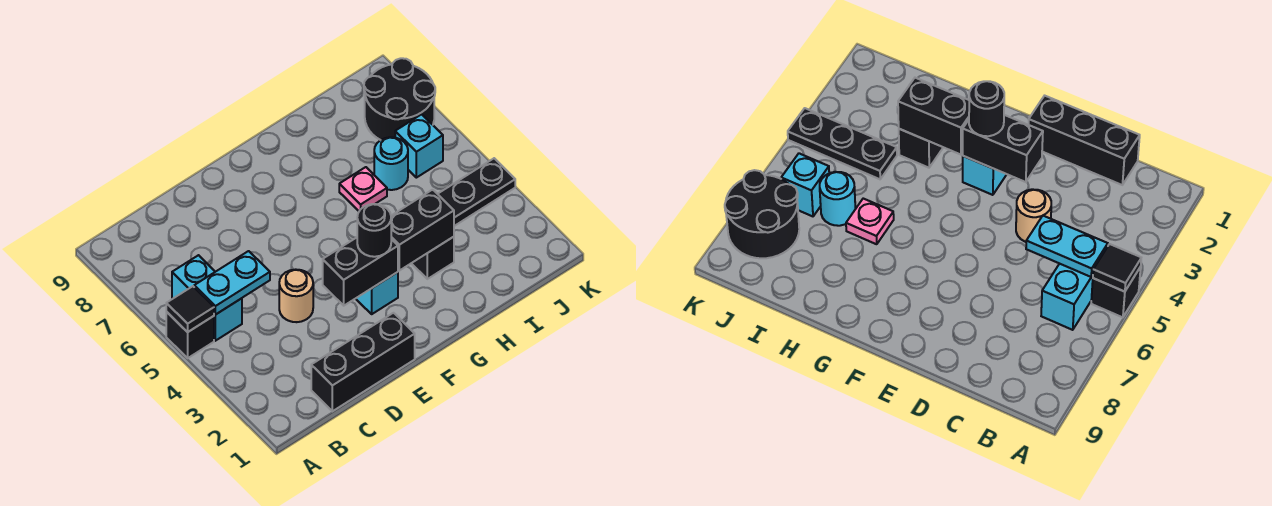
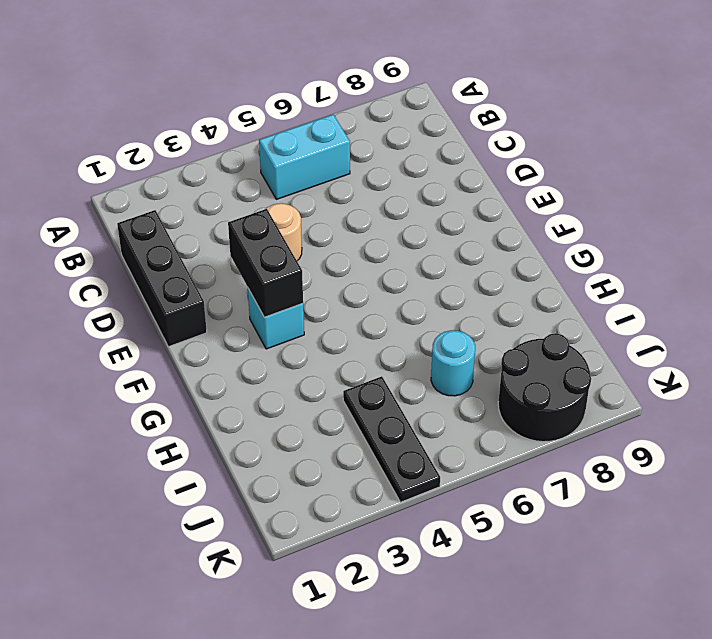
none -> black brick A5 level 1
none -> black brick H3 level 1
none -> pink plate H6 level 1

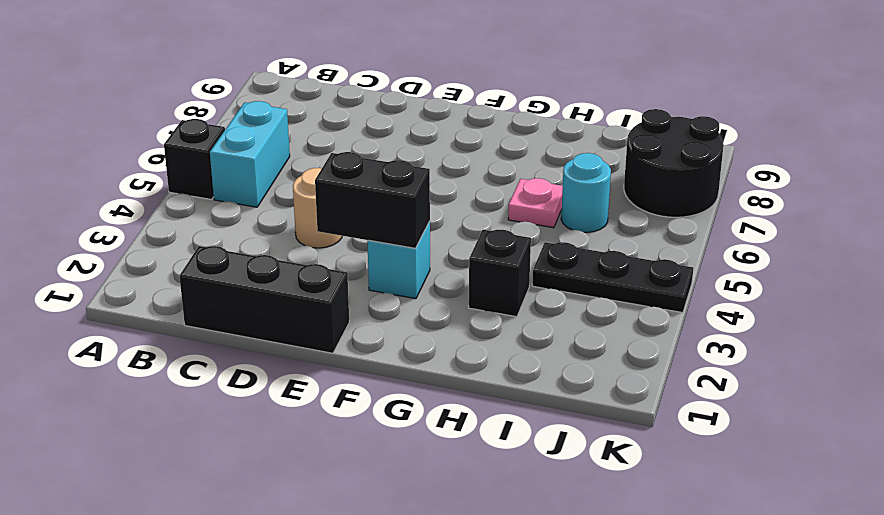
none -> cyan brick J6 level 1
none -> black tile A5 level 2
none -> cyan plate B5:C5 level 2

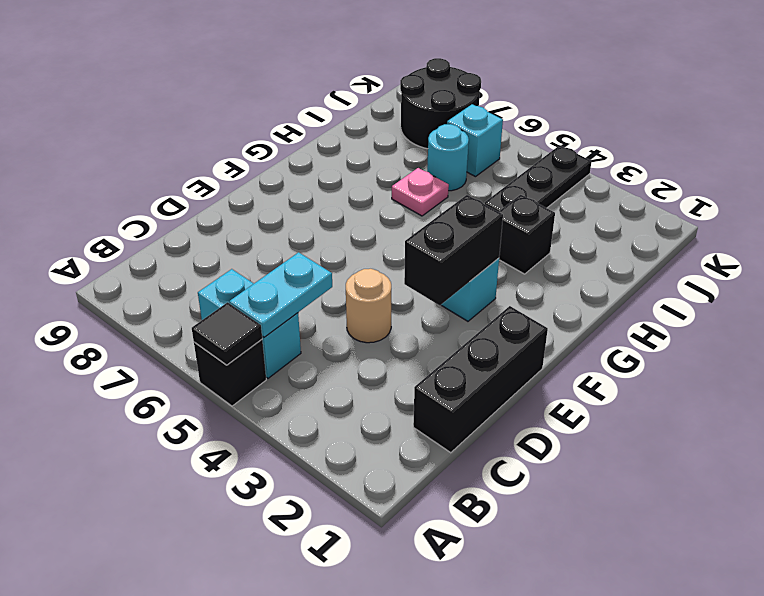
none -> black brick G3:H3 level 2
none -> black round brick F3 level 3

